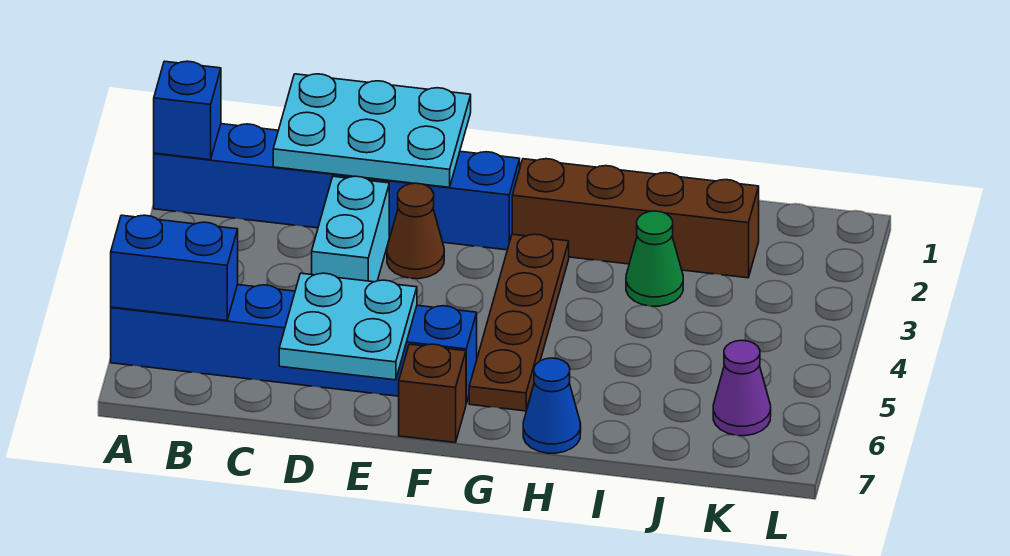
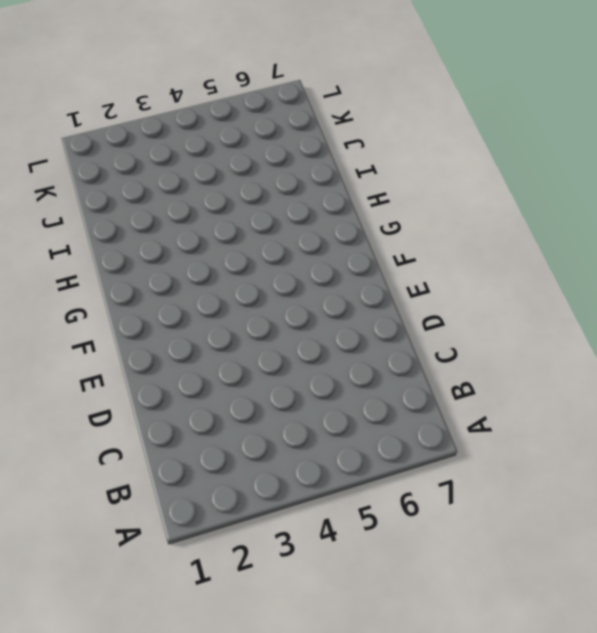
none -> blue brick A2:F2 level 1
none -> blue brick A6:F6 level 1
none -> cyan brick D3:D4 level 1

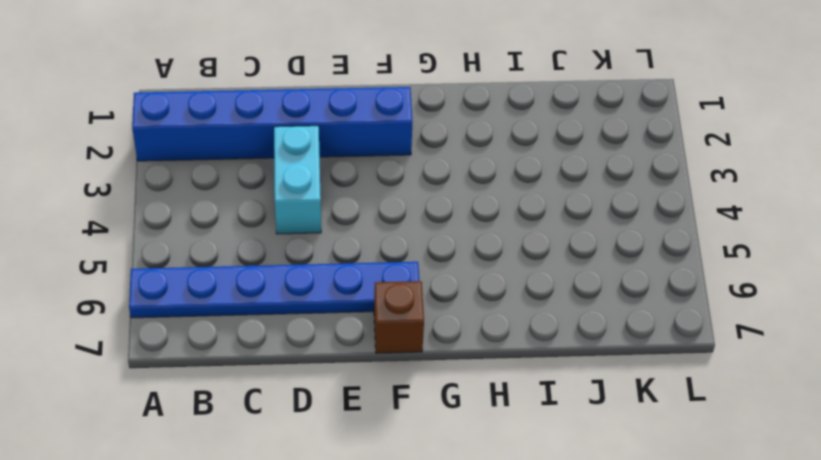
blue plate A6:F6 level 1 -> blue brick A6:F6 level 1
none -> brown cone E3 level 1
none -> brown brick G2:J2 level 1
none -> brown plate G3:G6 level 1

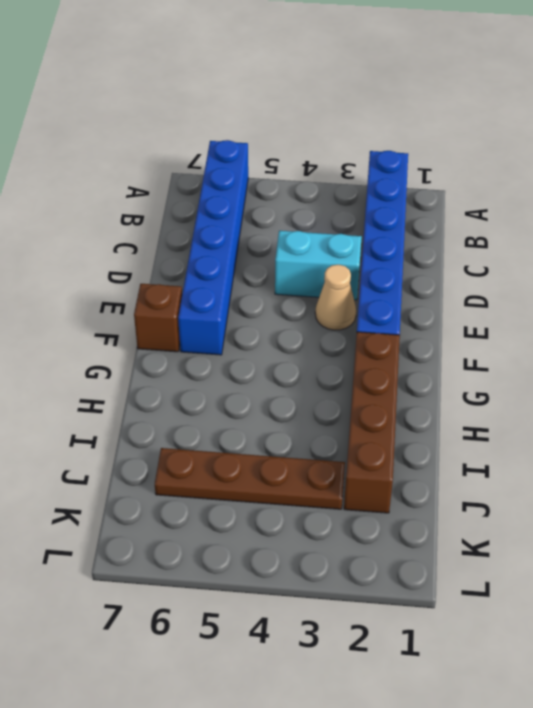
tan cone E3 level 1 -> brown cone E3 level 1
brown plate J3:J6 level 1 -> brown plate G3:G6 level 1
none -> blue cone H7 level 1
none -> green cone I3 level 1
none -> purple cone K6 level 1

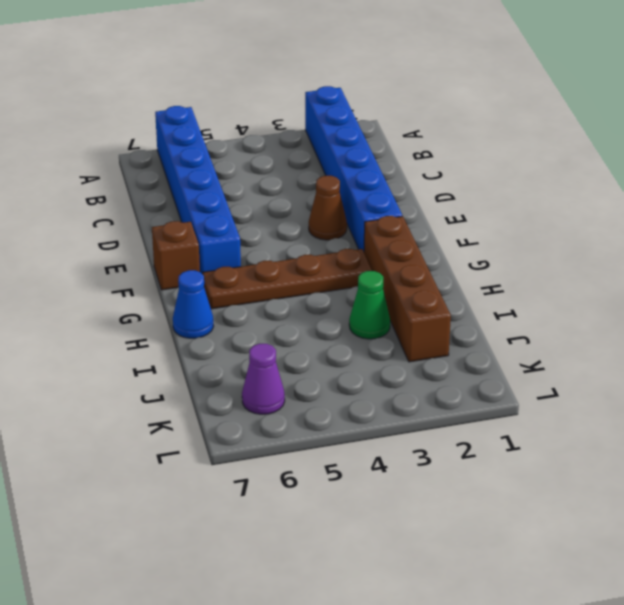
none -> cyan brick D3:D4 level 1
none -> blue brick A2 level 2
none -> blue brick A6:B6 level 2

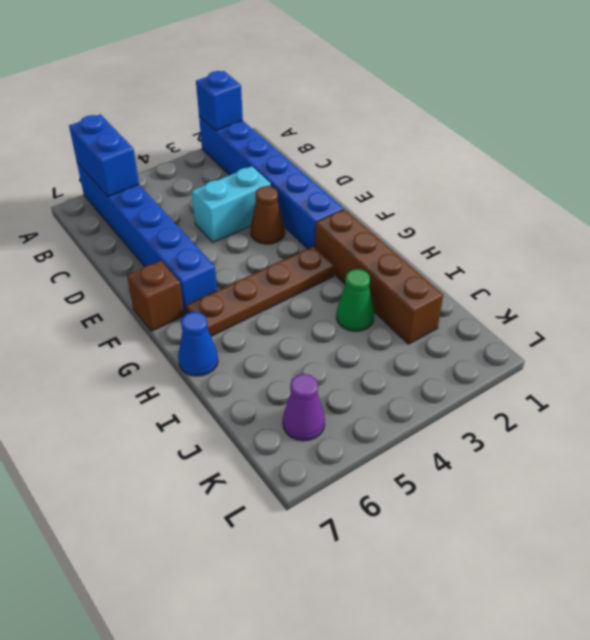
none -> cyan plate C1:E2 level 2
none -> cyan plate D6:E7 level 2

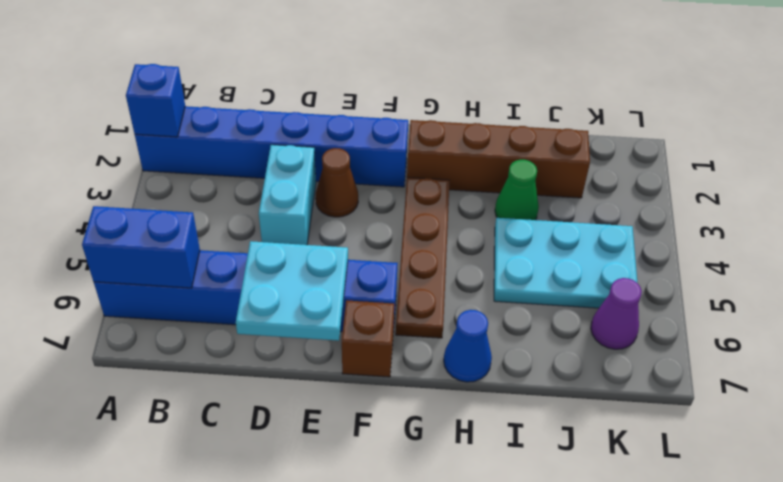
cyan plate I4:K5 level 1 -> cyan plate C1:E2 level 2

